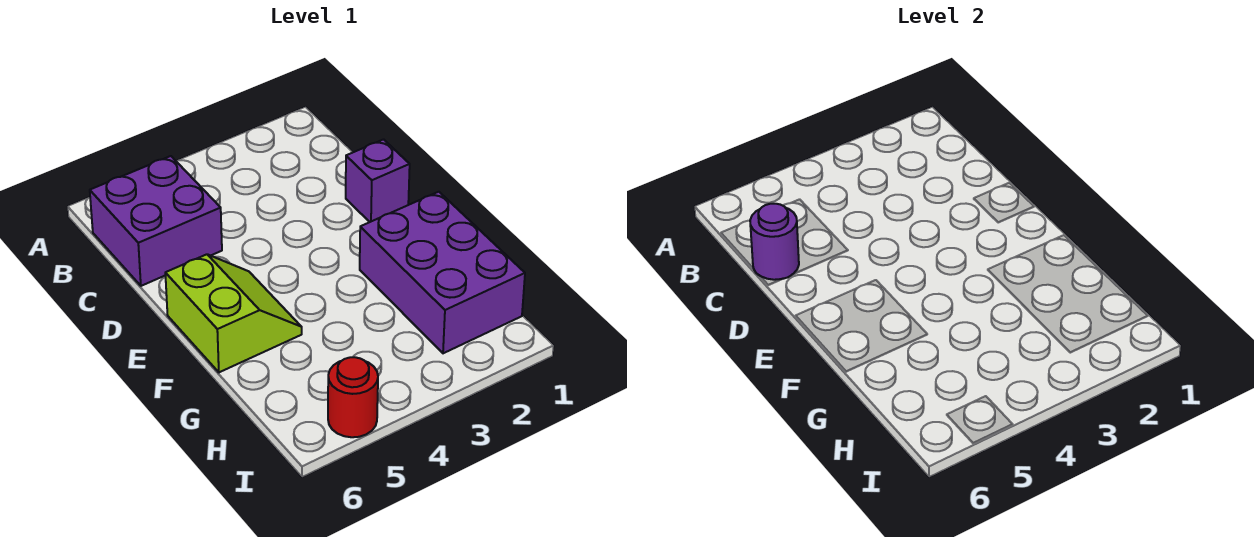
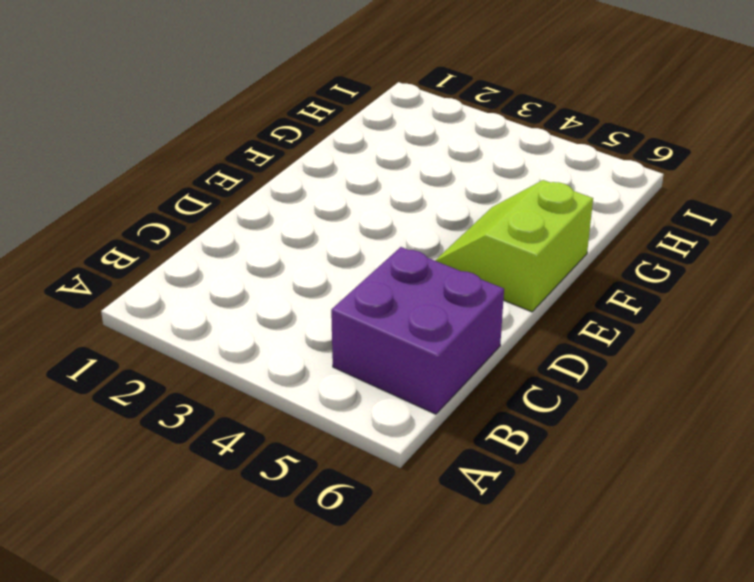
none -> purple brick D1 level 1
none -> purple brick F1:H2 level 1

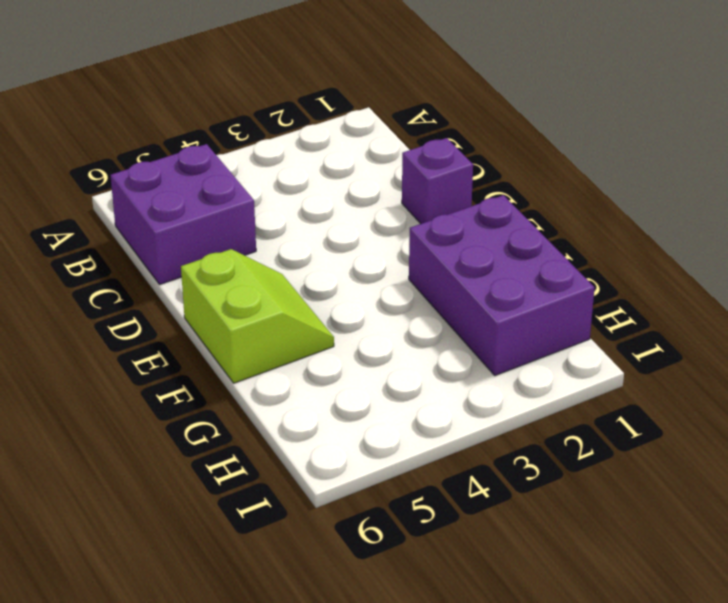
none -> red round brick I5 level 1
none -> purple round brick C6 level 2

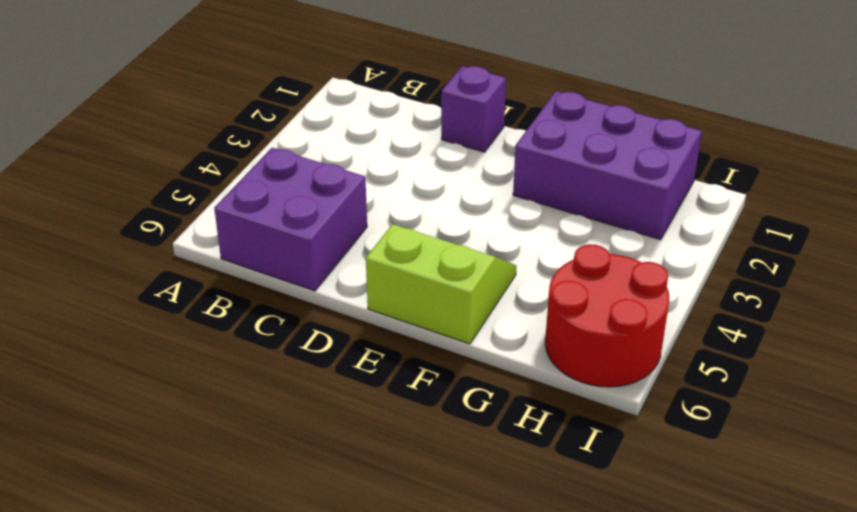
red round brick H5:I6 level 1 -> red round brick I5 level 1
none -> purple round brick C6 level 2

